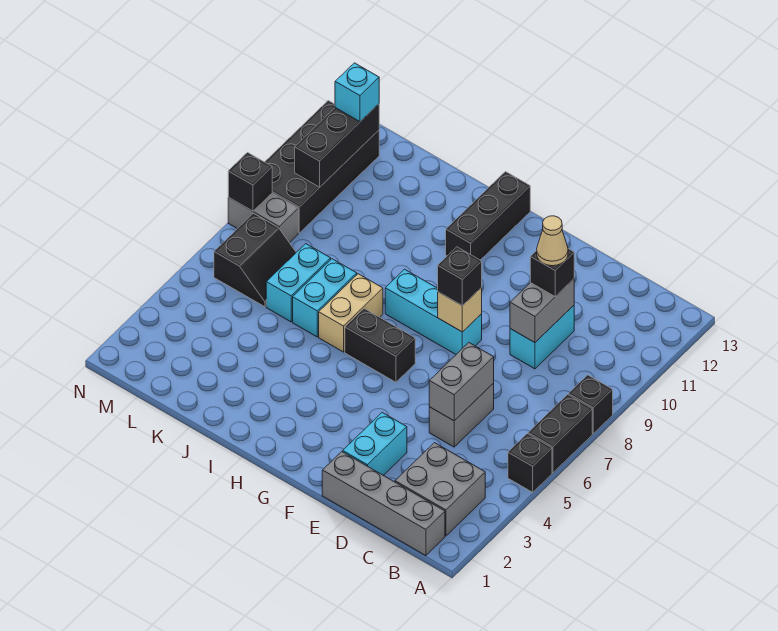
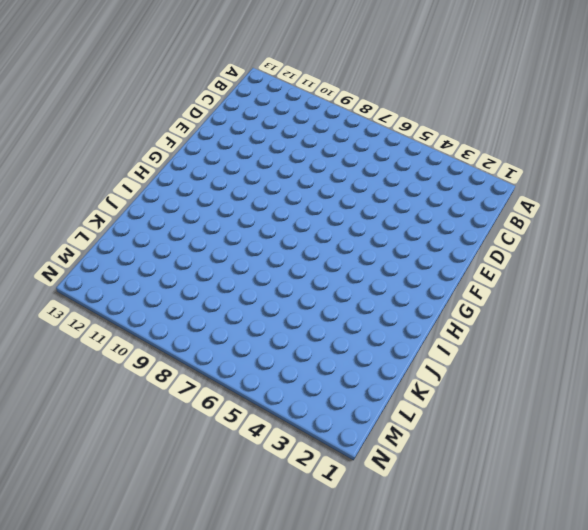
none -> black brick A5 level 1
none -> black brick A6:A7 level 1
none -> black brick A8 level 1

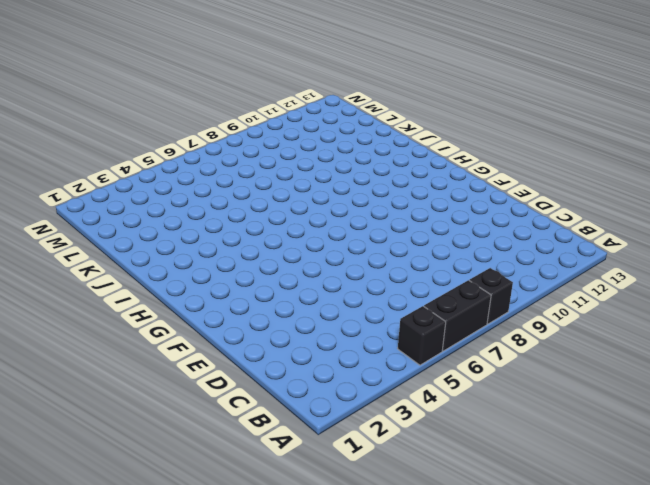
none -> grey brick B1:E1 level 1
none -> grey brick B2:C3 level 1
none -> grey brick D5:D6 level 1

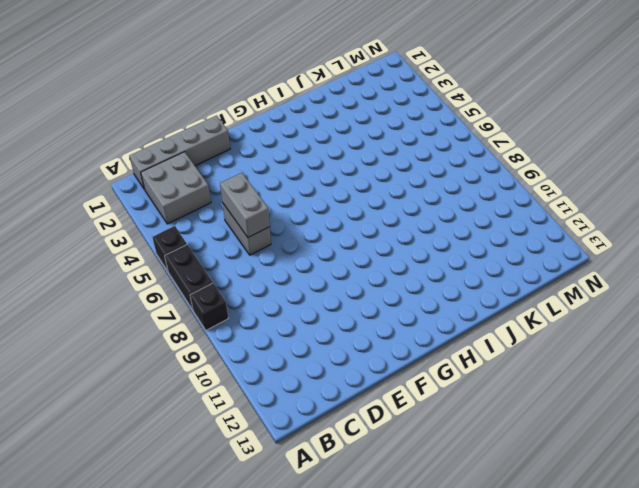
none -> cyan brick D9:D10 level 1
none -> cyan brick E2:E3 level 1
none -> cyan brick F8:H8 level 1

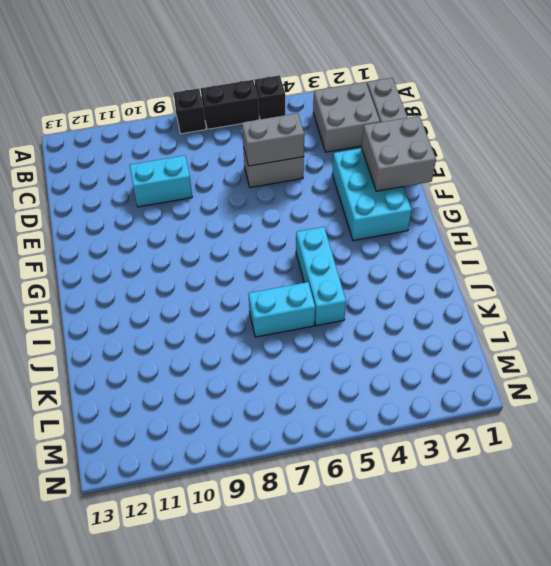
grey brick E1:F2 level 2 -> none
cyan brick E2:G3 level 1 -> cyan brick E2:E3 level 1
cyan brick H5:J5 level 1 -> cyan brick F8:H8 level 1
none -> black brick G6:H6 level 1
none -> black brick H11:H13 level 1
none -> tan brick I6:I7 level 1

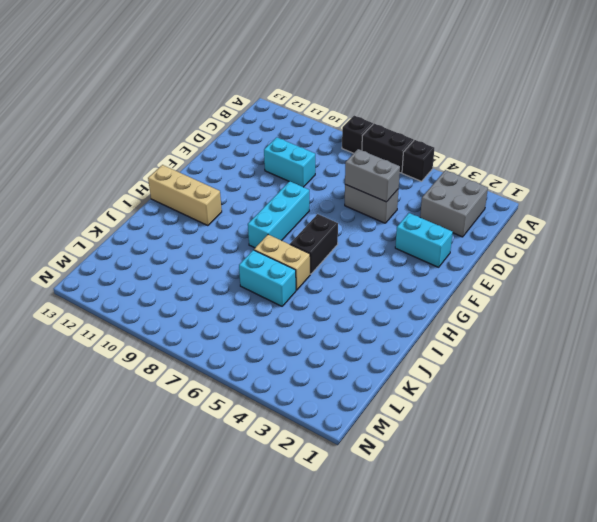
tan brick H11:H13 level 1 -> black brick H11:H13 level 1
none -> grey brick B1:E1 level 1
none -> cyan brick K6:K7 level 1
none -> black slope L6:M7 level 1 top M

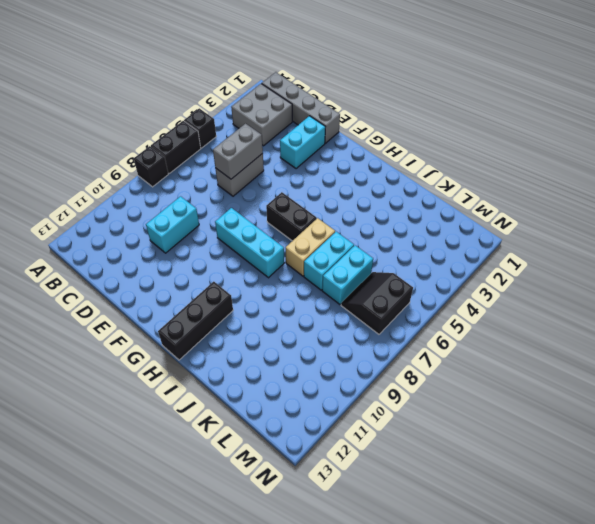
none -> grey brick M8:N8 level 1
none -> black brick M9:N12 level 1
none -> grey brick D9:D10 level 2

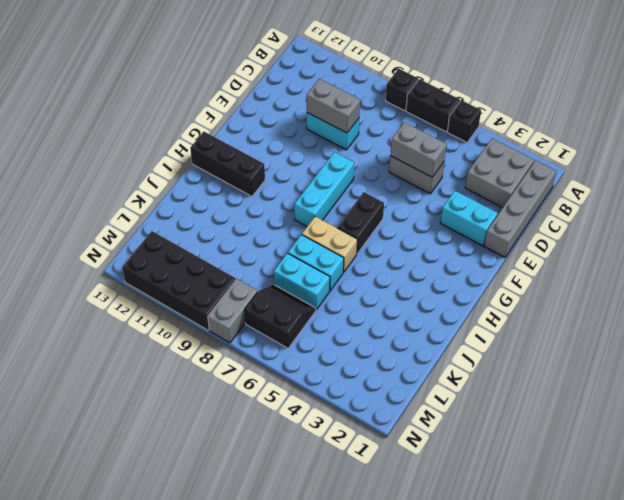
none -> tan brick F8 level 2
none -> black brick M10:M12 level 2
none -> black brick N8 level 2

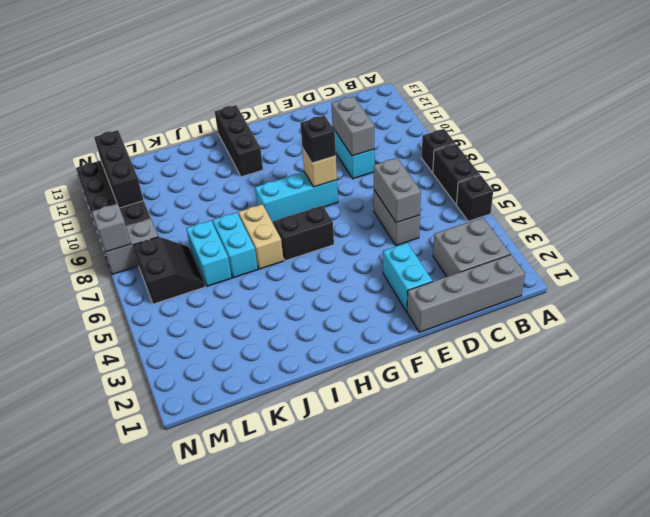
grey brick N8 level 2 -> black brick N8 level 2
none -> black brick D10 level 3
none -> cyan brick M12 level 3
none -> tan cone D10 level 4

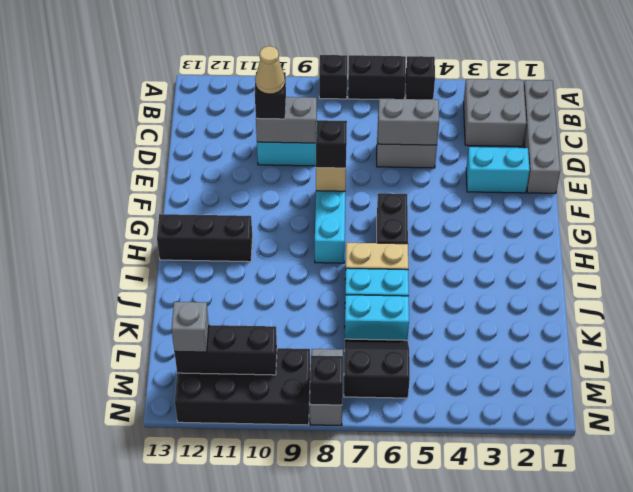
grey brick M12 level 3 -> cyan brick M12 level 3

